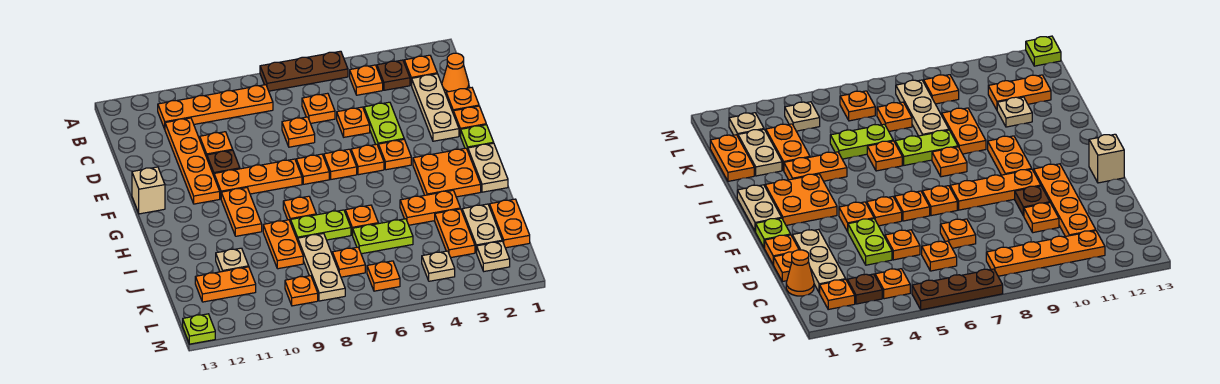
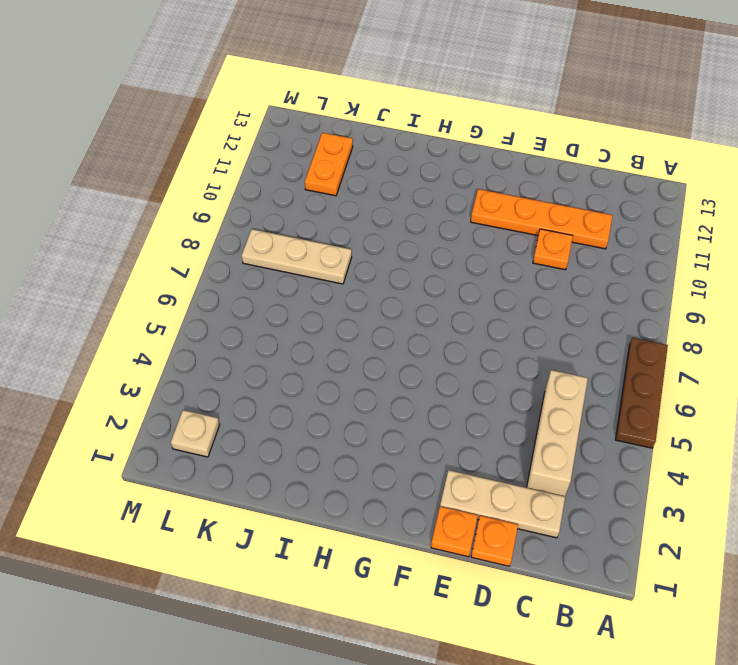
tan brick C3:C5 level 1 -> none
none -> orange plate B2 level 1
none -> brown plate B3 level 1
none -> orange plate B4 level 1
none -> orange plate B8:B11 level 1

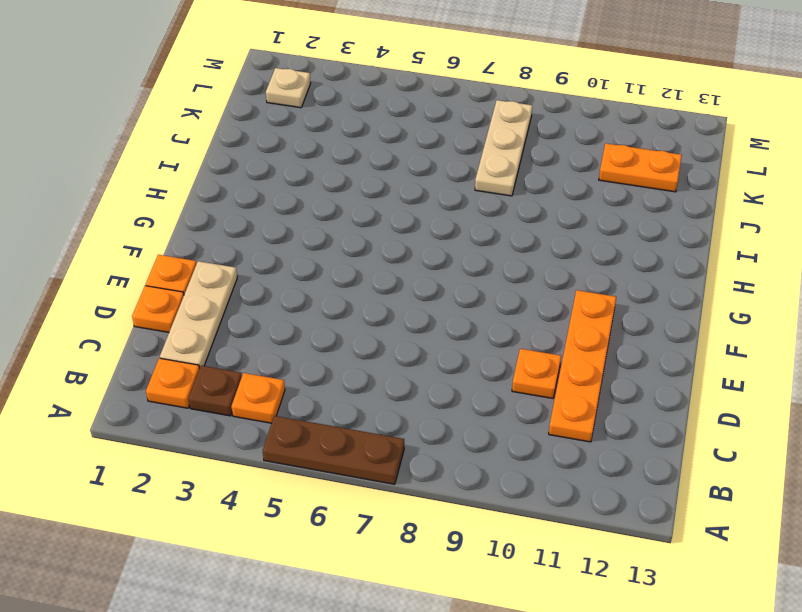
none -> orange plate B8:B11 level 1
none -> orange cone C1 level 1
none -> orange plate C6 level 1
none -> lime plate D4:E4 level 1

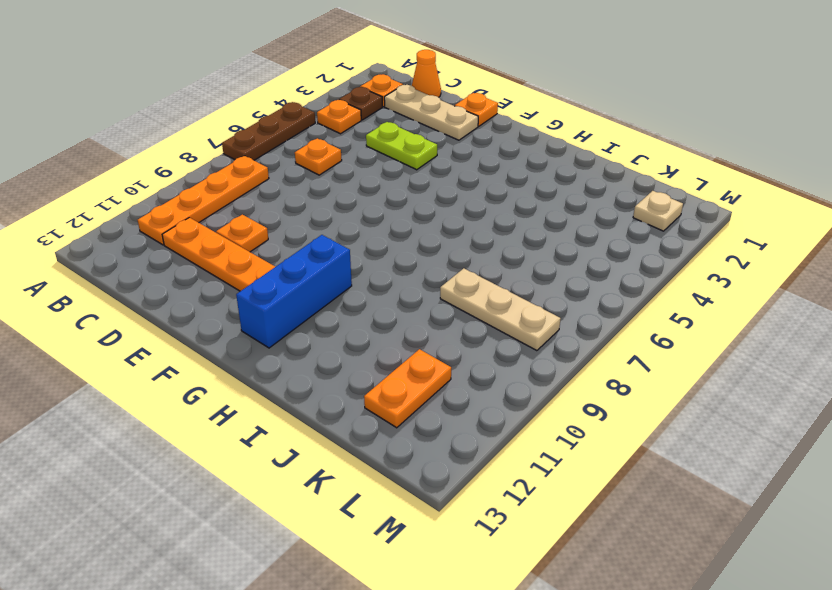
blue brick G10:G12 level 1 -> orange plate G10:H10 level 1
none -> orange plate D1 level 1
none -> orange plate D5 level 1
none -> orange plate D7 level 1
none -> brown plate E10 level 1

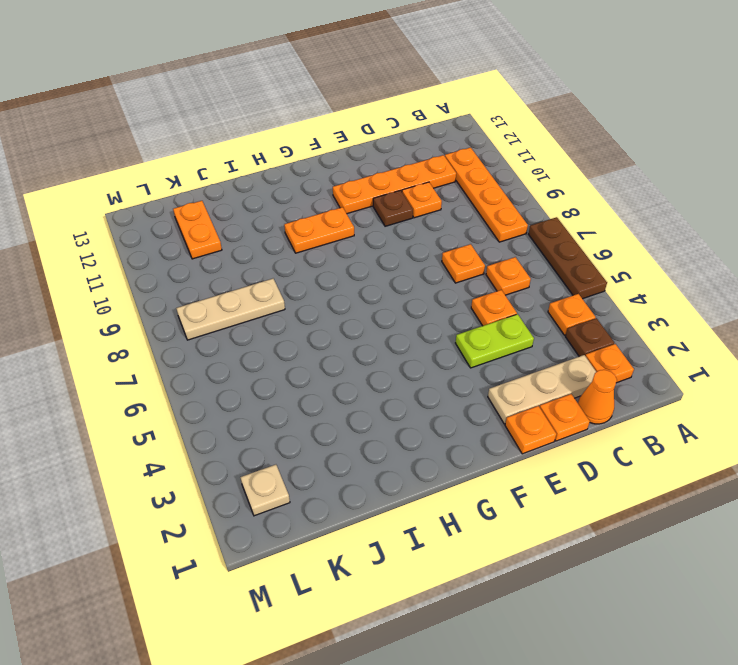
none -> lime plate F1 level 1
none -> orange plate F4 level 1
none -> orange plate F5 level 1
none -> orange plate F6 level 1

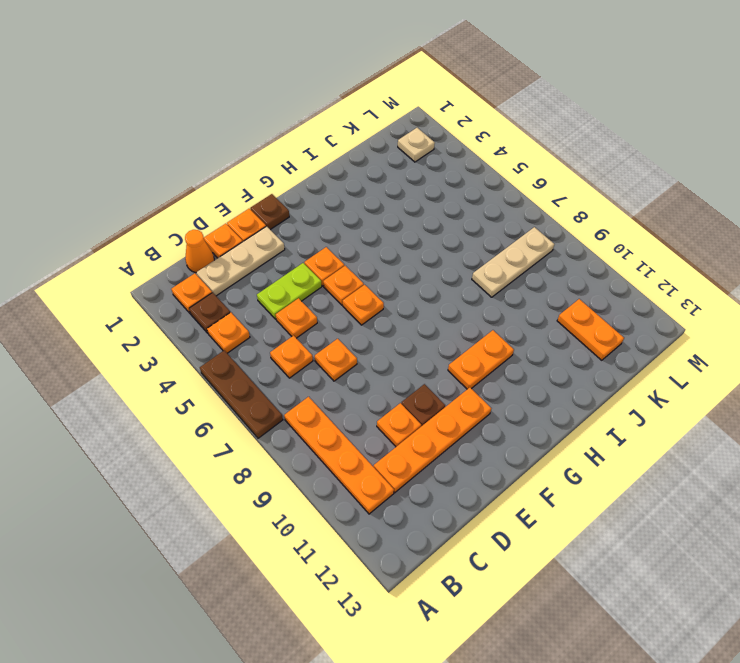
brown plate F1 level 1 -> lime plate F1 level 1
none -> orange plate F7 level 1
none -> orange plate F8:F10 level 1
none -> tan brick F13 level 1
none -> tan plate G1:H1 level 1

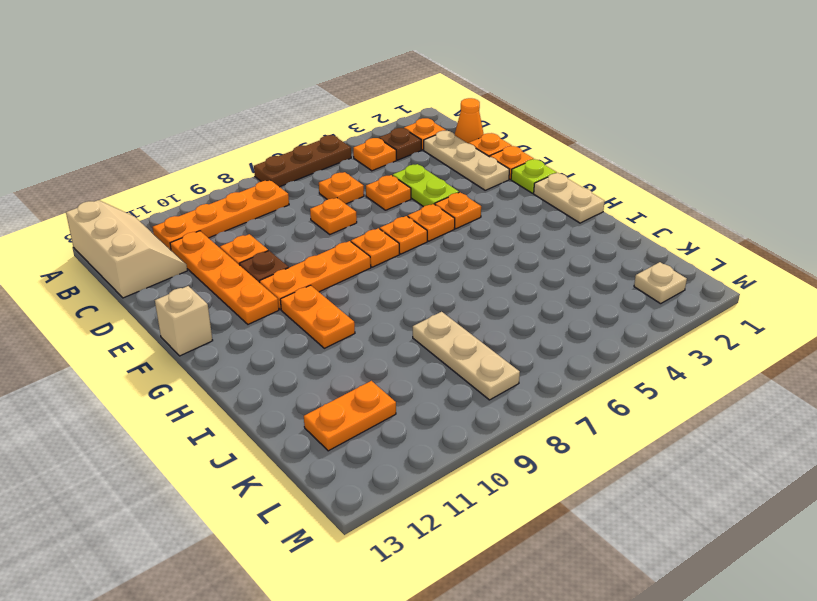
tan slope A12:C13 level 1 top 13 -> none
none -> orange plate G2:H3 level 1
none -> orange plate H8 level 1
none -> orange plate I3:I4 level 1
none -> orange plate I6 level 1

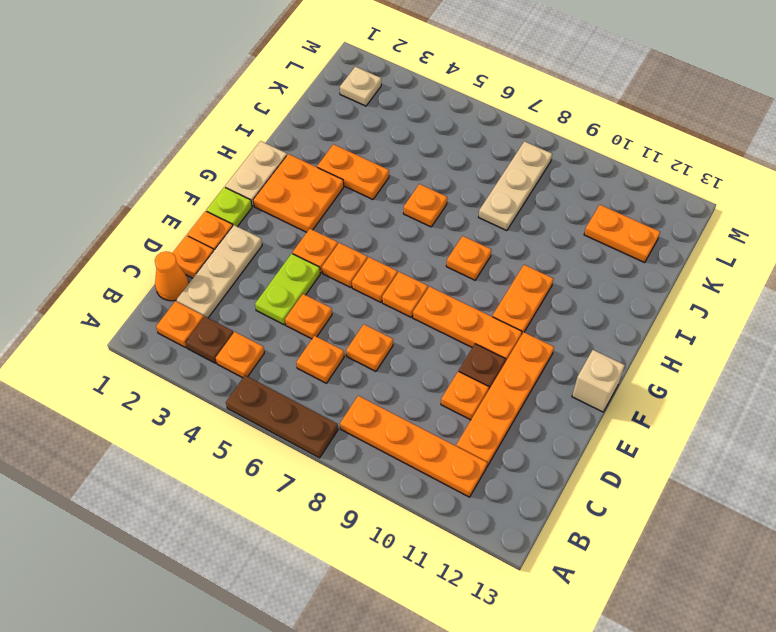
none -> lime plate I7:I8 level 1
none -> orange plate I9:J9 level 1
none -> orange plate J1:K1 level 1
none -> tan plate J2:K2 level 1

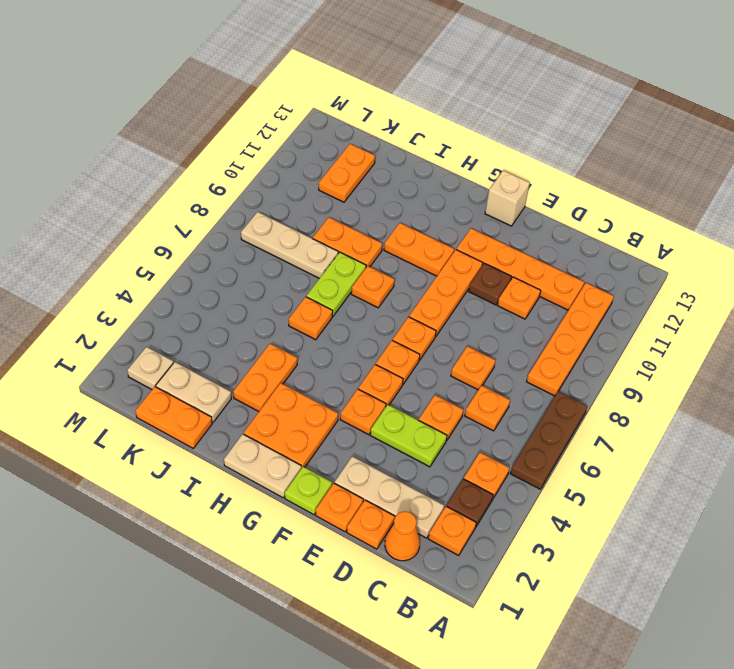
none -> orange plate J3:K3 level 1
none -> lime plate J5:J6 level 1
none -> tan plate J11 level 1
none -> orange plate K7 level 1

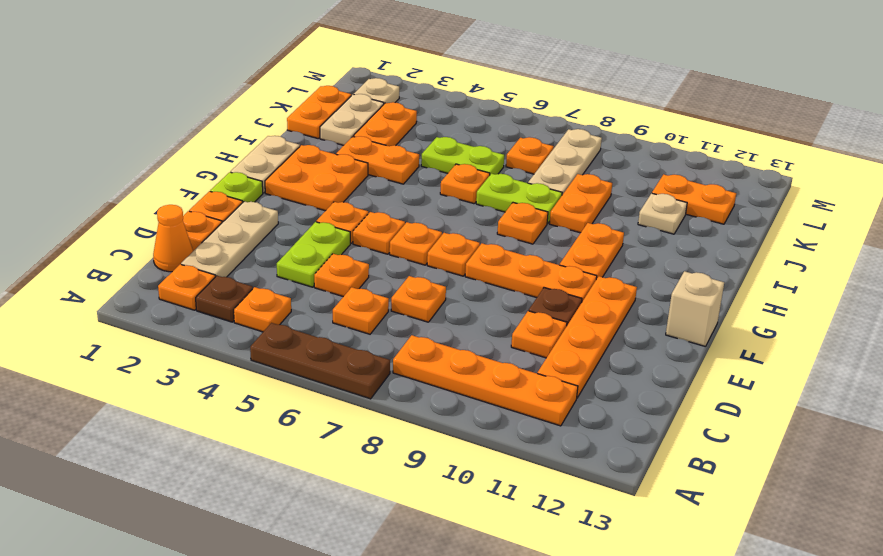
none -> tan plate L4 level 1
none -> orange plate L6 level 1
none -> orange plate L9 level 1
none -> lime plate M13 level 1

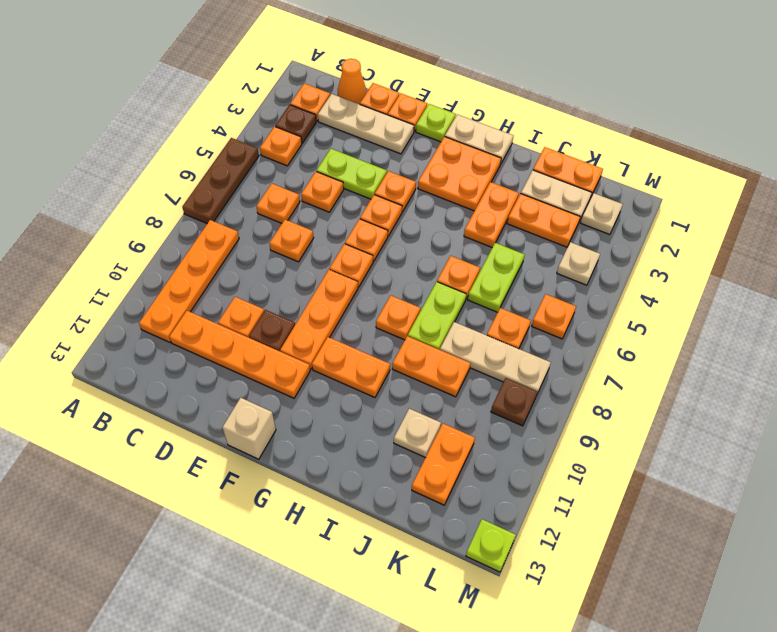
brown plate L9 level 1 -> orange plate L9 level 1

